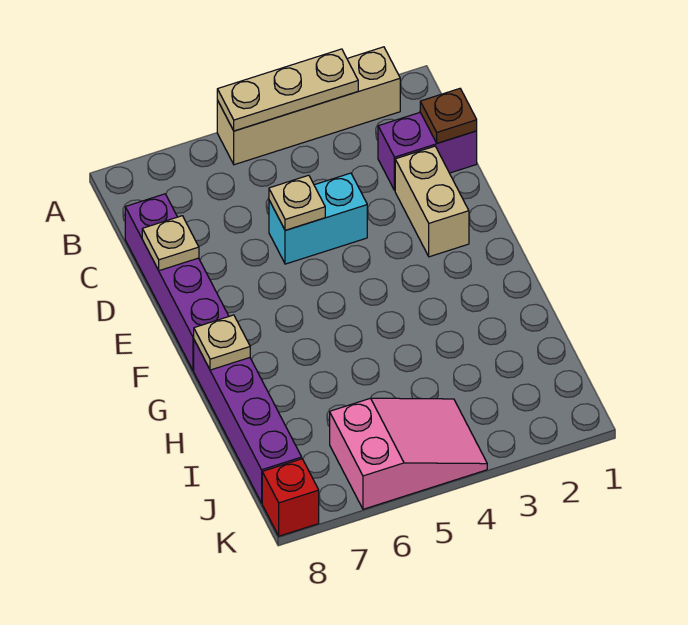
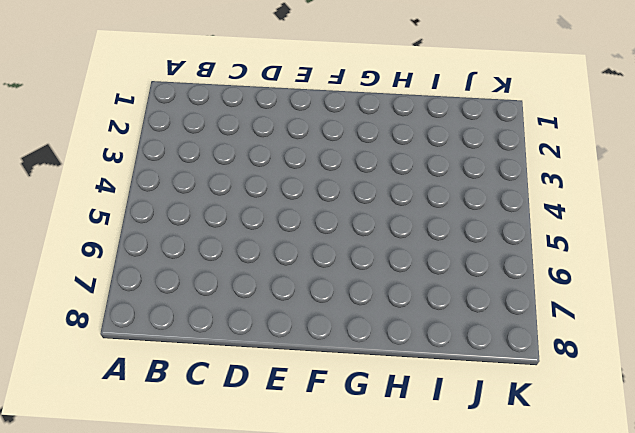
none -> tan brick A2:A5 level 1
none -> purple brick C1:C2 level 1
none -> purple brick C8:F8 level 1

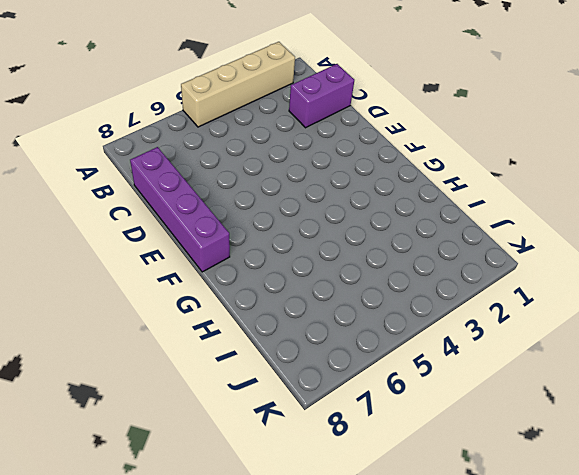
none -> tan brick D2:E2 level 1
none -> cyan brick D4:D5 level 1
none -> purple brick G8:J8 level 1

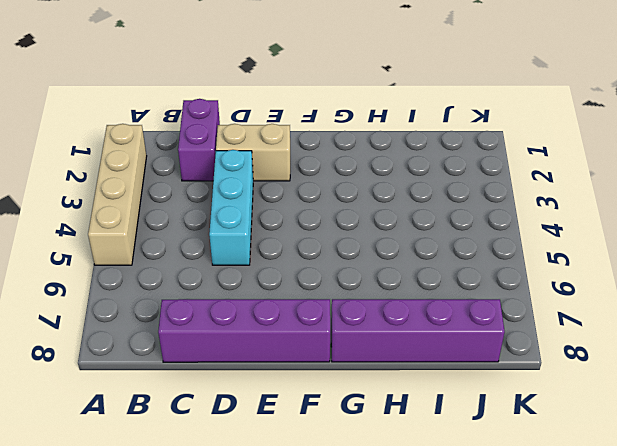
cyan brick D3:D5 level 1 -> cyan brick D4:D5 level 1
none -> pink slope J4:K6 level 1 top 6
none -> red brick K8 level 1
none -> tan plate A3:A5 level 2

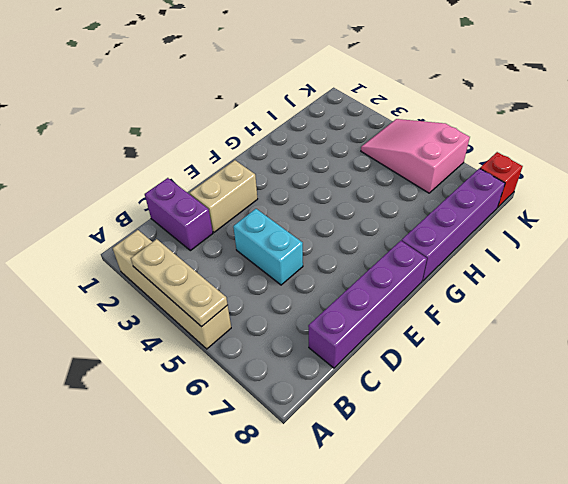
none -> brown plate C1 level 2
none -> tan plate D5 level 2
none -> tan plate D8 level 2

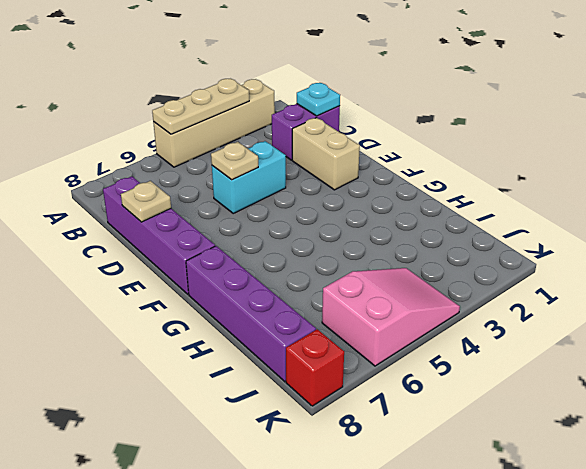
cyan plate C1 level 2 -> brown plate C1 level 2
none -> tan plate G8 level 2

